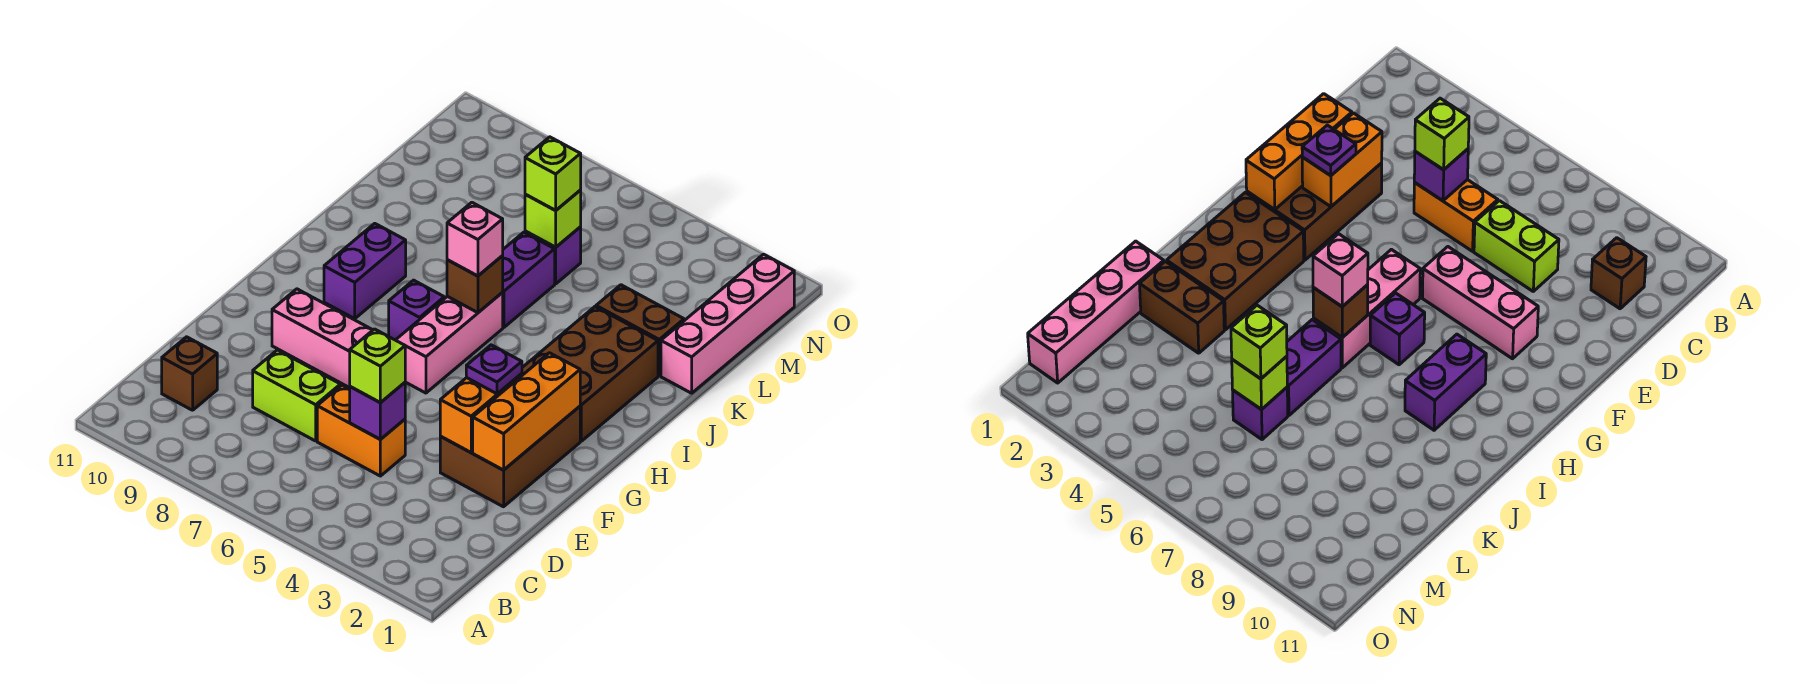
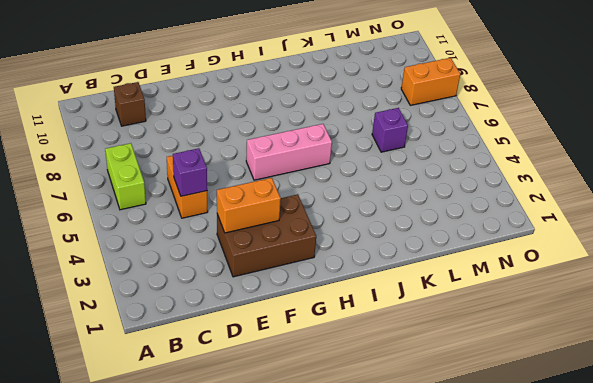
lime brick B6:B7 level 1 -> lime brick D7:D8 level 1
orange brick N8:O8 level 1 -> none
none -> pink brick F7:F9 level 1
none -> brown brick H2:J3 level 1
none -> purple brick H7 level 1

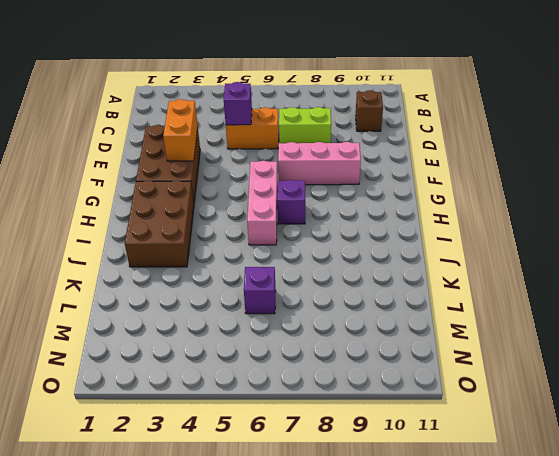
none -> purple brick H9:I9 level 1
none -> purple brick J6:K6 level 1
none -> pink brick K1:N1 level 1

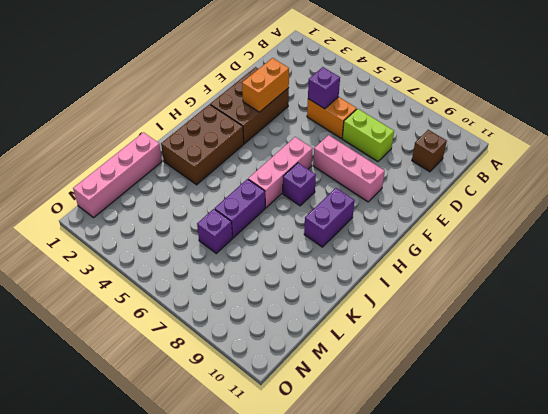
none -> brown brick K2:K3 level 1
none -> orange brick E2:G2 level 2
none -> brown brick I6 level 2

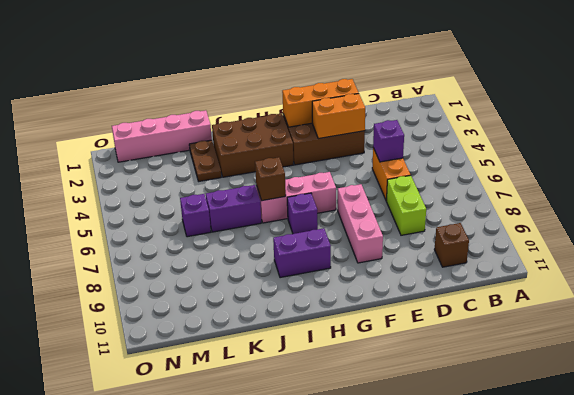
brown plate K2:K3 level 1 -> brown brick K2:K3 level 1
none -> lime brick L6 level 2
none -> lime brick D5 level 3
none -> purple plate F3 level 3

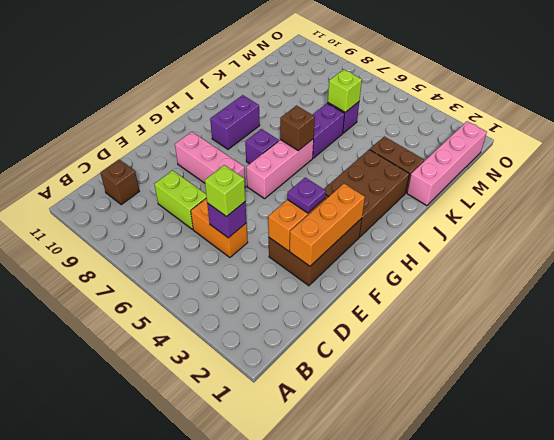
none -> pink brick I6 level 3
none -> lime brick L6 level 3

